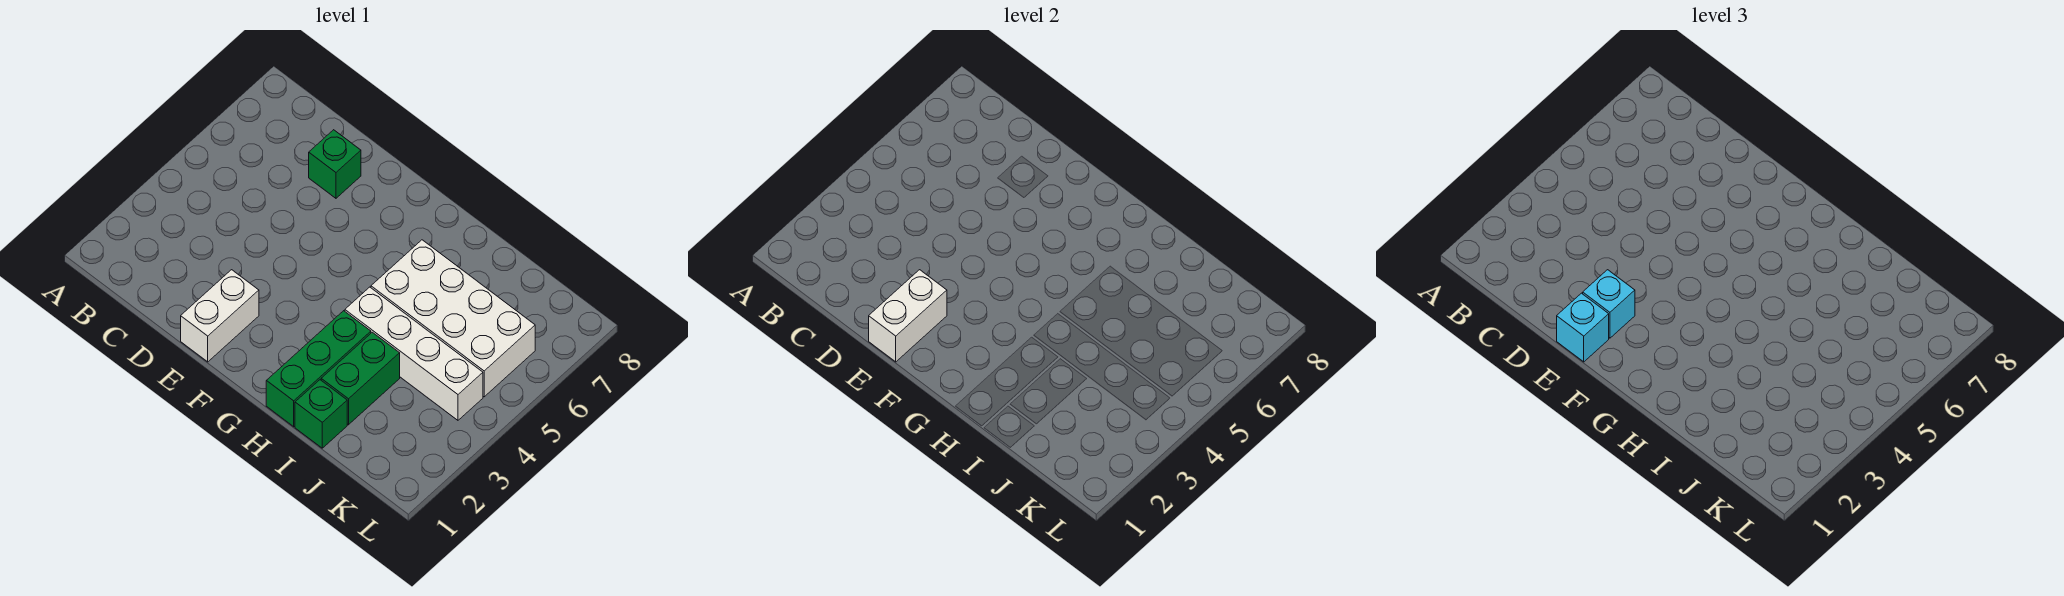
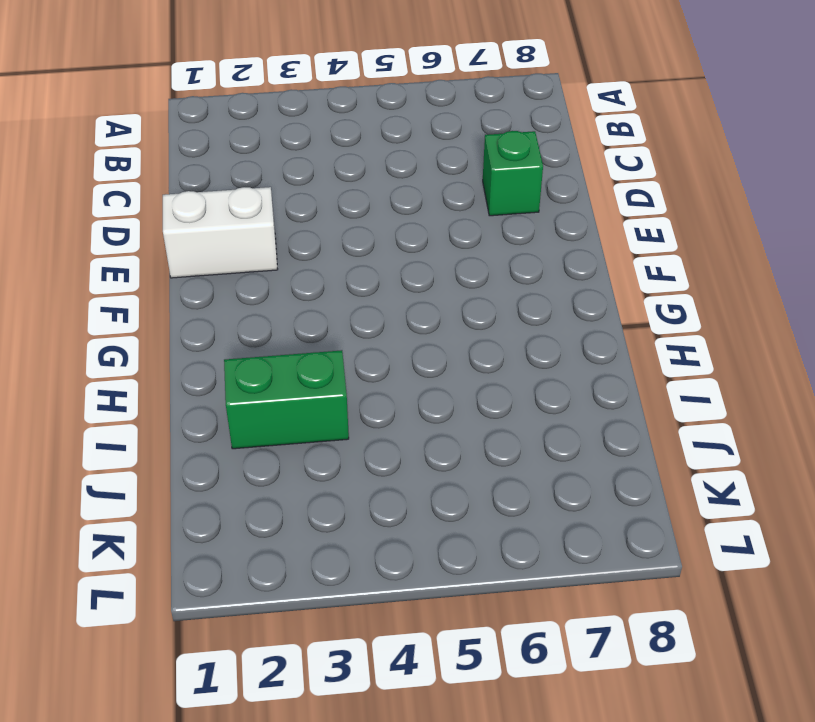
none -> green brick H1:H3 level 1
none -> white brick H4:K4 level 1

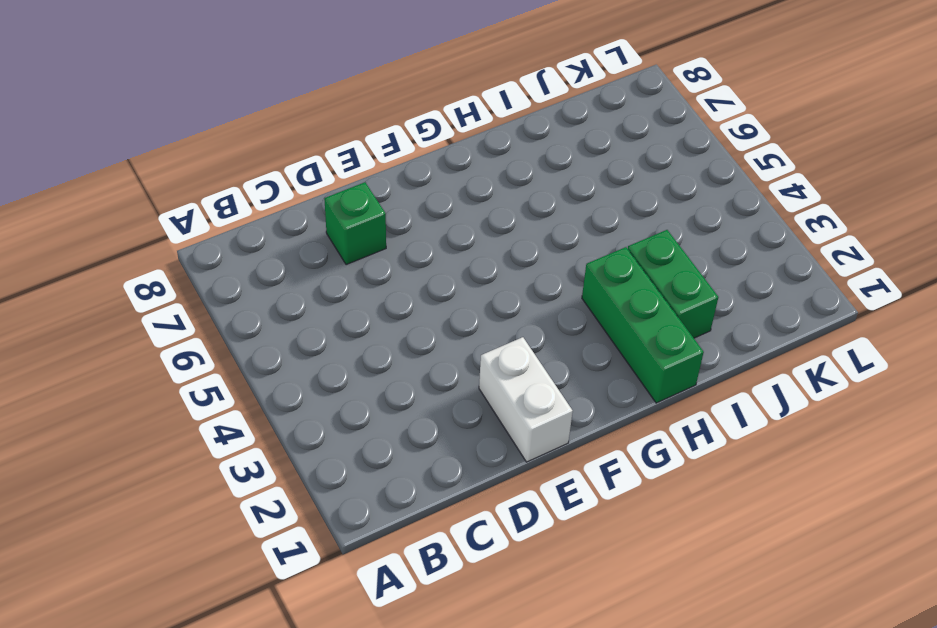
none -> white brick H4:K4 level 1
none -> white brick H5:K6 level 1

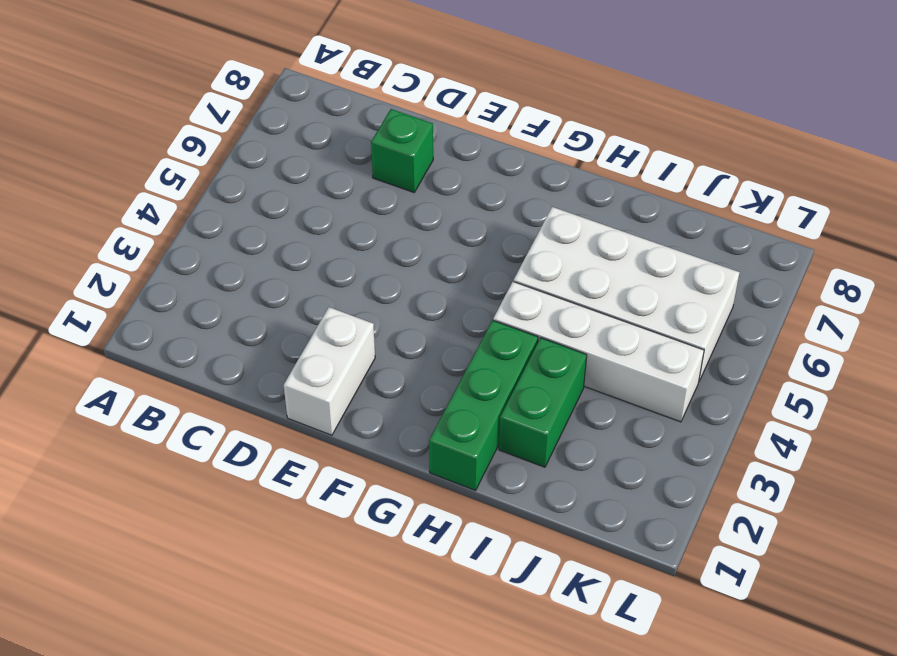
none -> green brick I1 level 1
none -> white brick E1:E2 level 2

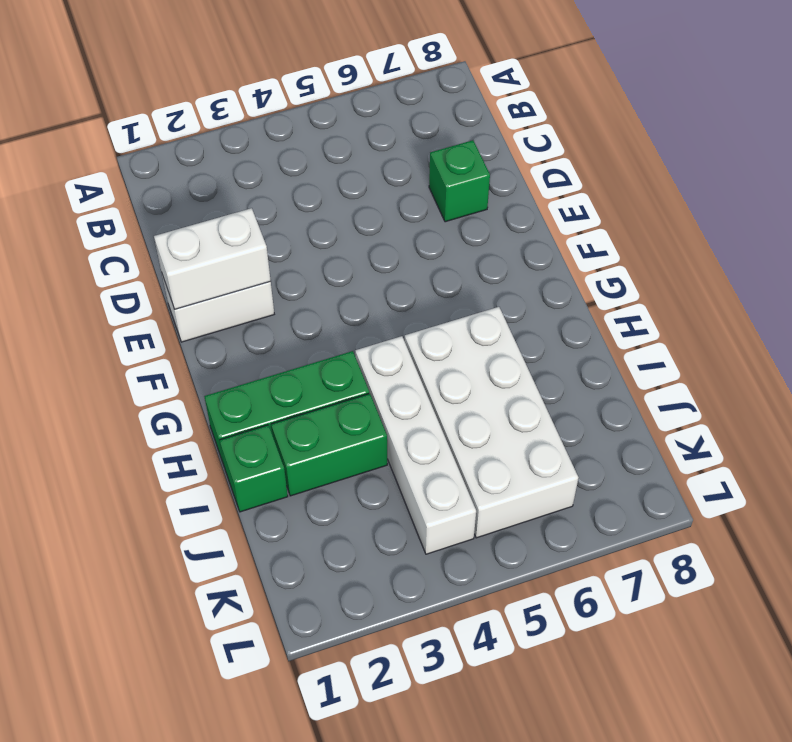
none -> cyan brick E1 level 3
none -> cyan brick E2 level 3

